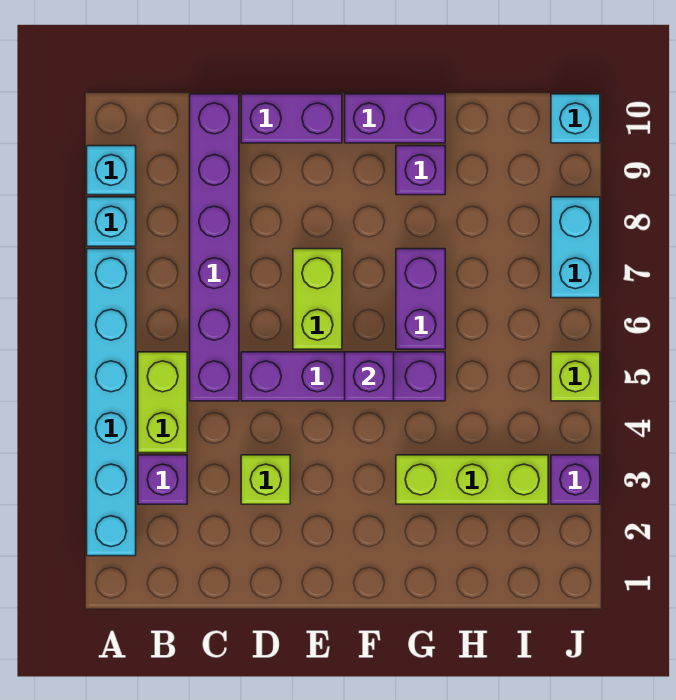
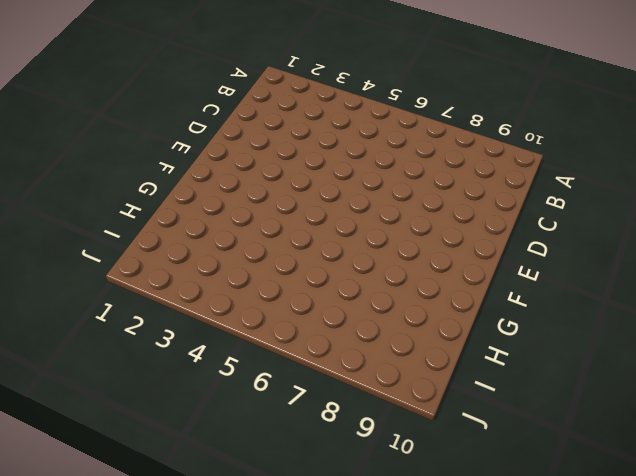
none -> cyan brick A2:A7 level 1
none -> cyan brick A8 level 1
none -> cyan brick A9 level 1

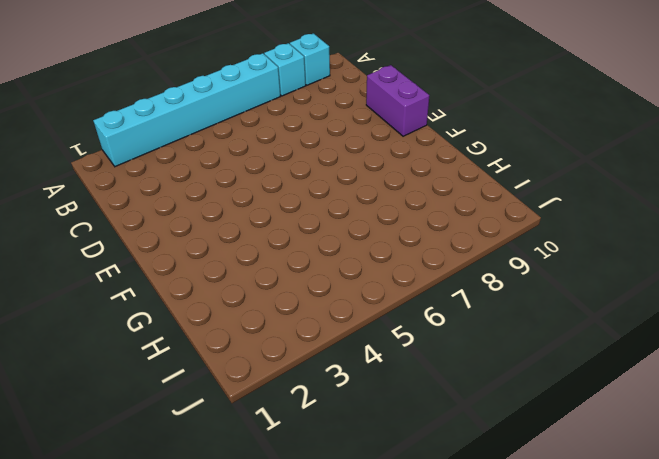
none -> purple brick B3 level 1
none -> lime brick B4:B5 level 1
none -> purple brick C5:C10 level 1

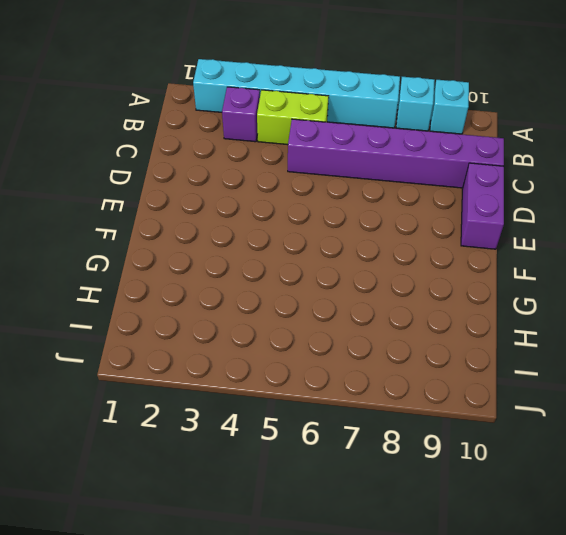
none -> lime brick D3 level 1
none -> purple brick D5:G5 level 1
none -> lime brick E6:E7 level 1

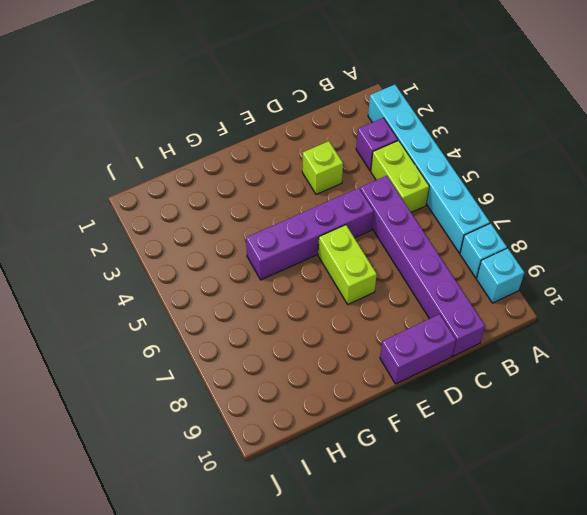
none -> purple brick F10:G10 level 1
none -> lime brick G3:I3 level 1
none -> purple brick G6:G7 level 1

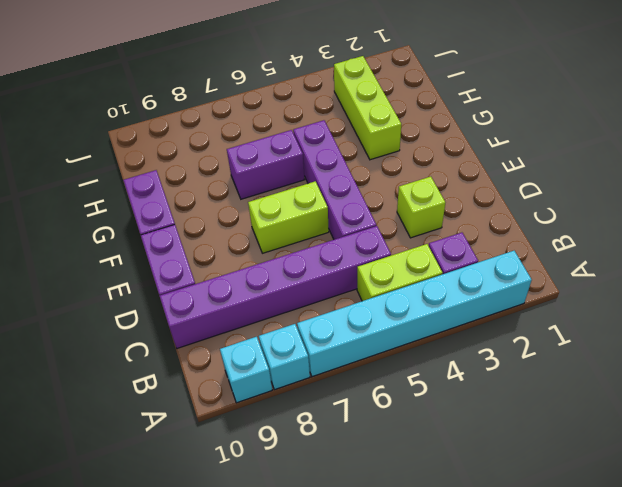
none -> purple brick G9 level 1
none -> purple brick J3 level 1
none -> lime brick J5 level 1

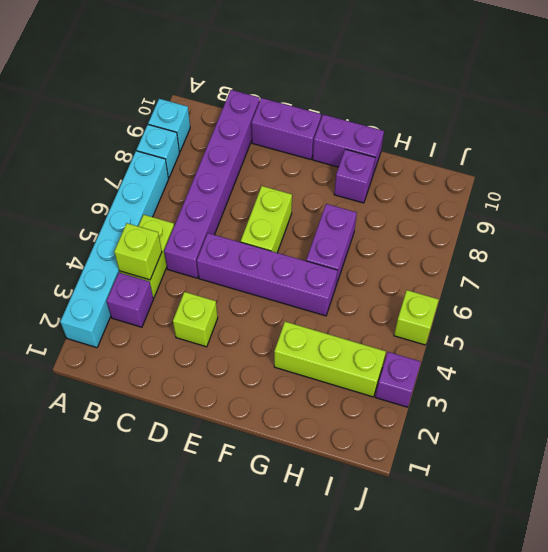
lime brick B4 level 2 -> none
none -> cyan brick J7:J8 level 1
none -> cyan brick J10 level 1
none -> purple brick F5 level 2

